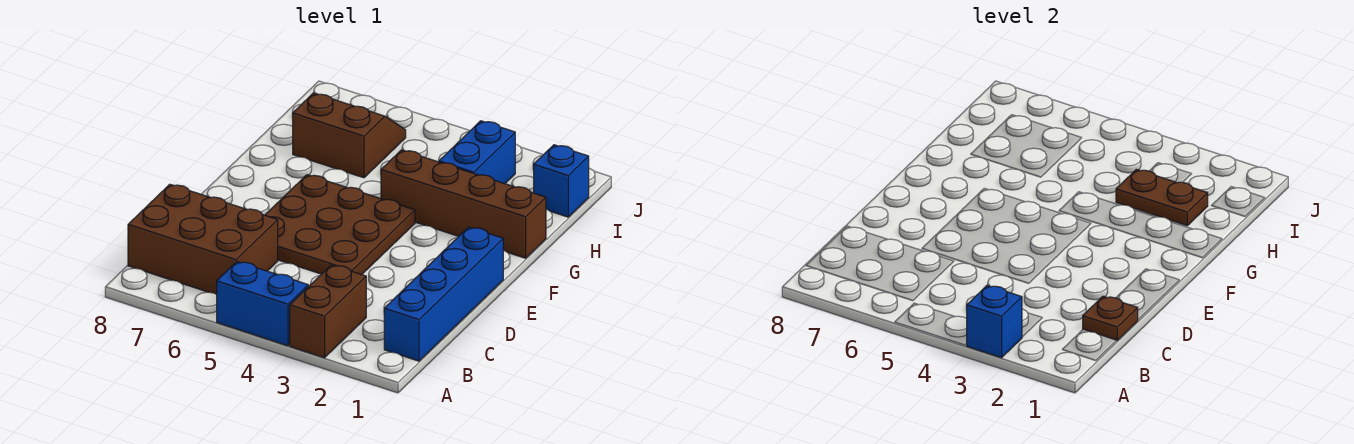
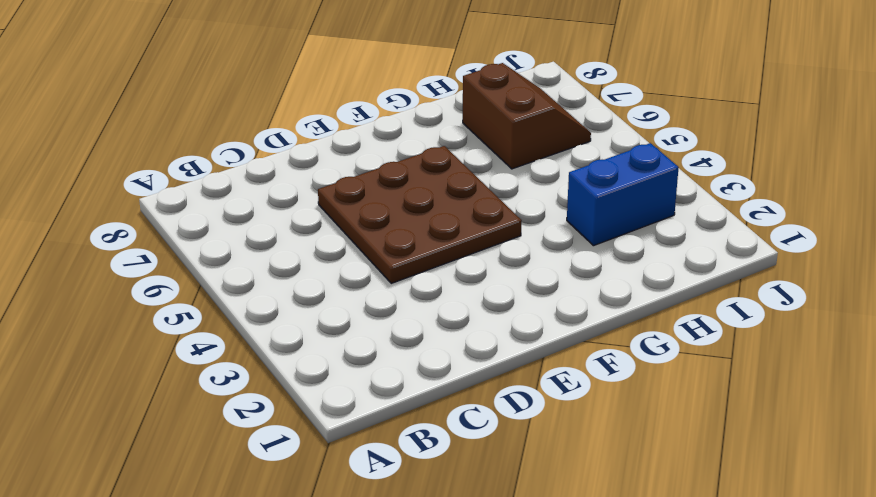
none -> brown brick A3:B3 level 1
none -> blue brick A4:A5 level 1
none -> blue brick B1:E1 level 1

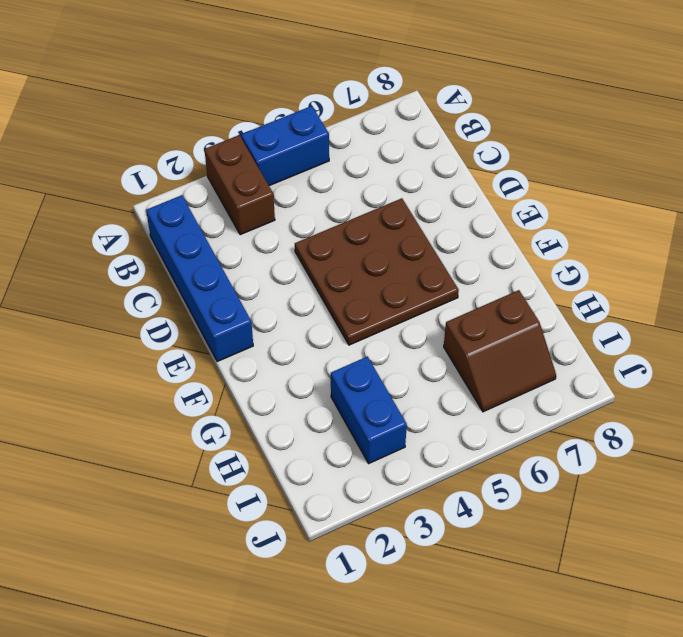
none -> brown brick B6:C8 level 1
none -> brown brick G1:G4 level 1
none -> blue brick I1 level 1

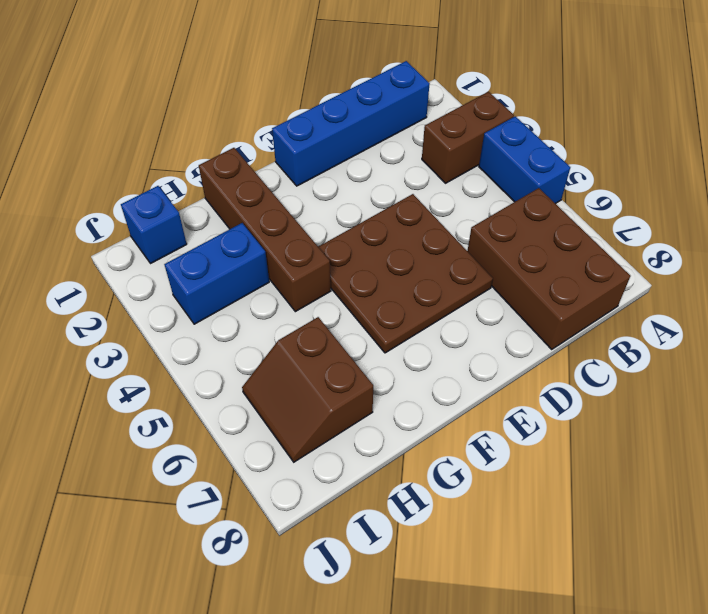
none -> blue brick A3 level 2
none -> brown plate C1 level 2
none -> brown plate H2:H3 level 2

